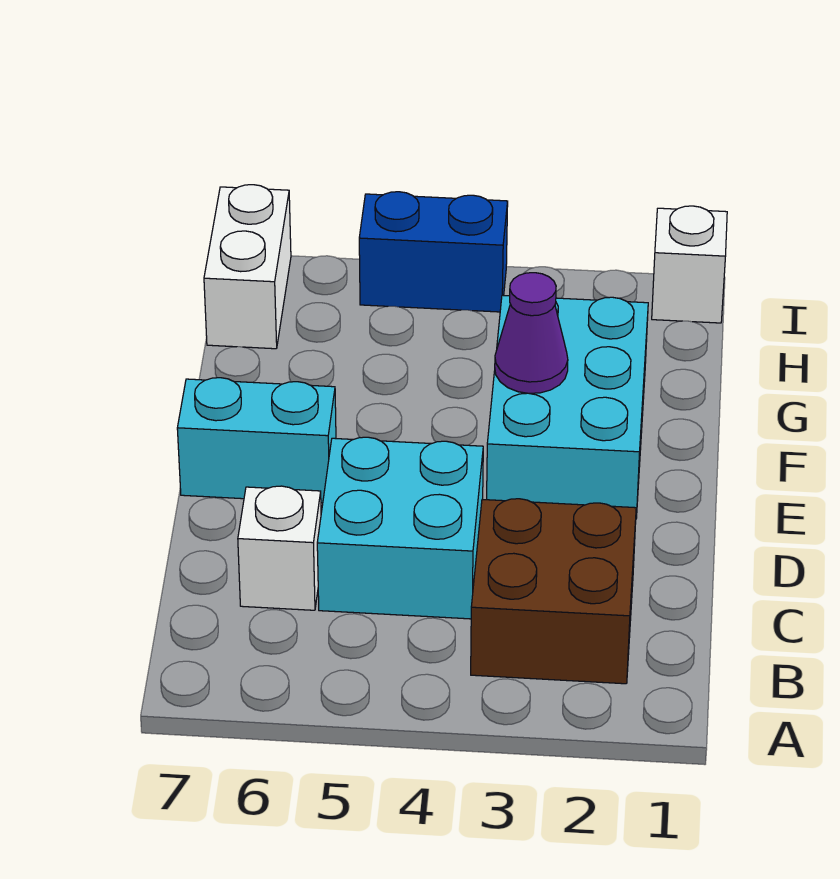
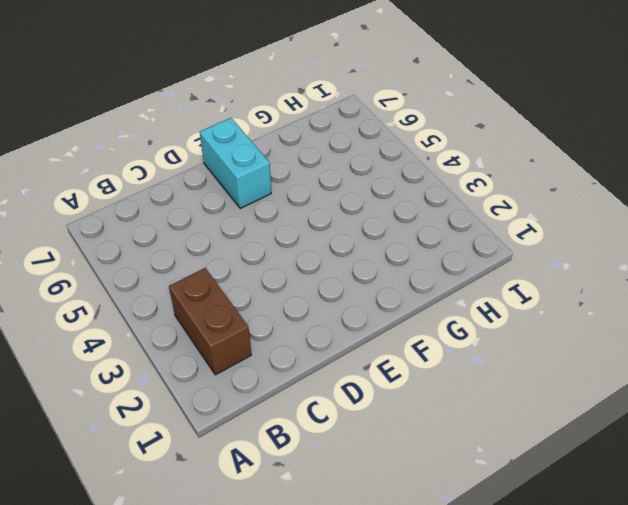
brown brick B2:B3 level 1 -> brown brick B2:C3 level 1
none -> cyan brick C4:D5 level 1
none -> white brick C6 level 1

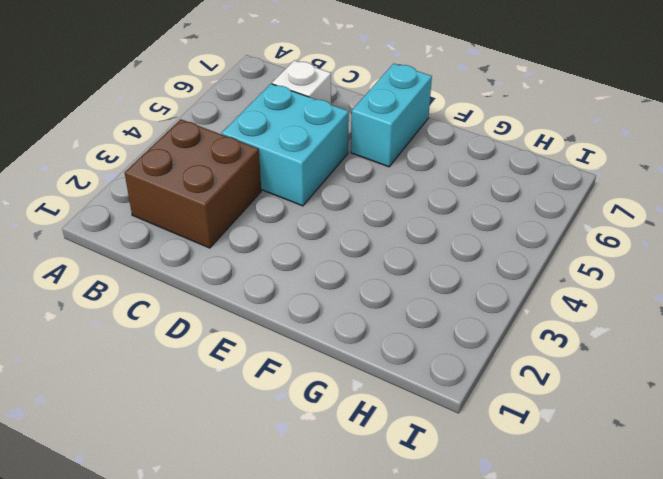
none -> cyan brick E2:G3 level 1
none -> white brick H7:I7 level 1

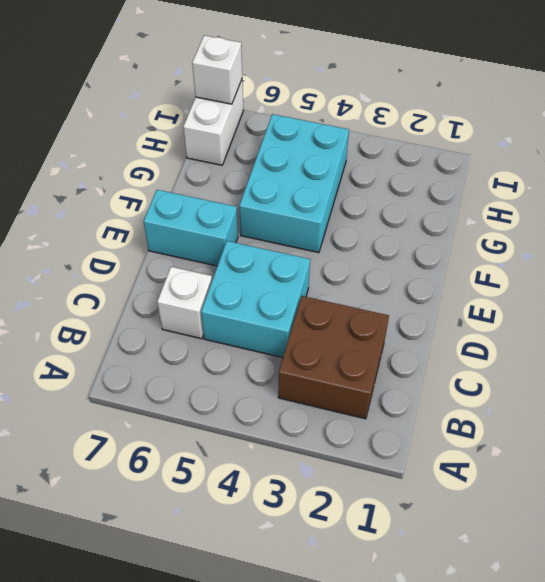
cyan brick F4:H5 level 1 -> cyan brick E2:G3 level 1
white brick I7 level 2 -> white brick I1 level 1
none -> blue brick I4:I5 level 1
none -> purple cone F3 level 2

